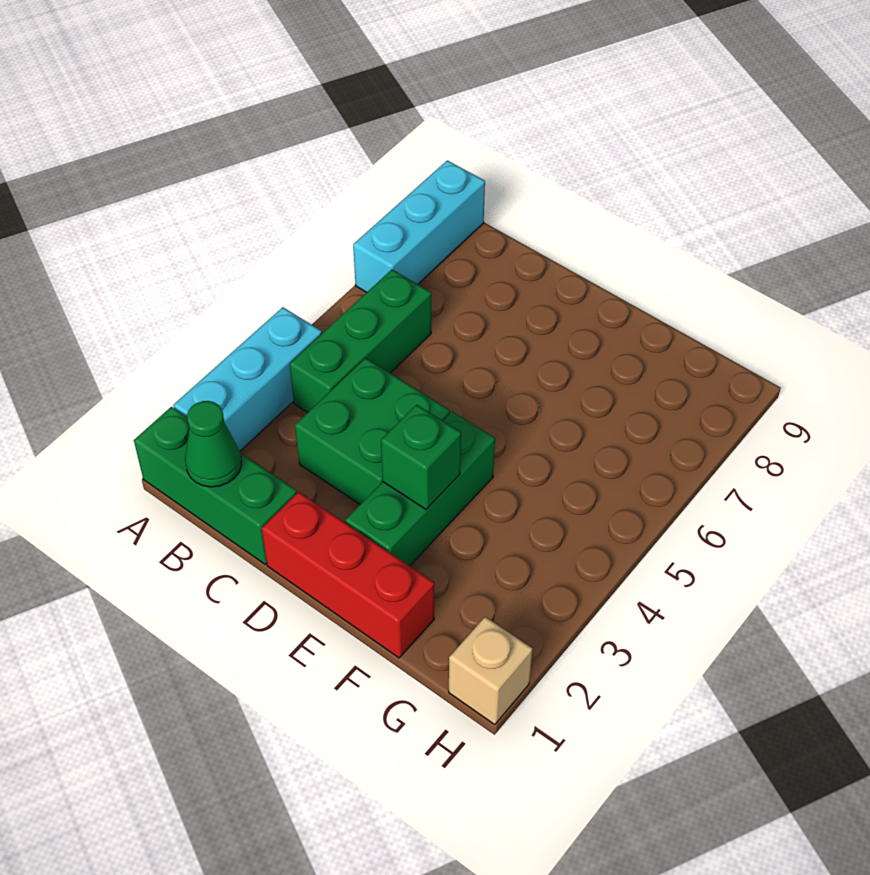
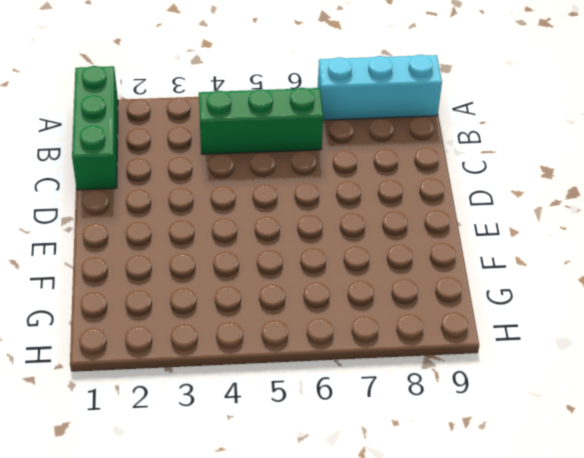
none -> cyan brick A2:A4 level 1
none -> green brick C3:D4 level 1

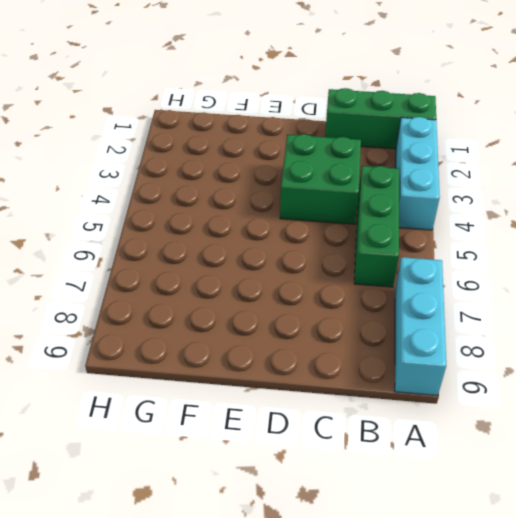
none -> red brick D1:F1 level 1
none -> green brick E2:E4 level 1

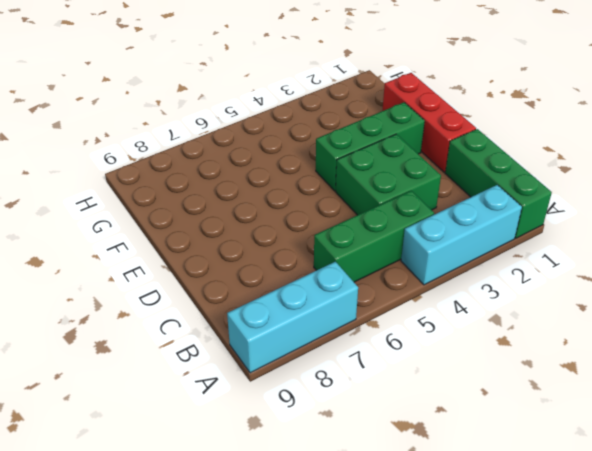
none -> tan brick H1 level 1
none -> green cone B1 level 2

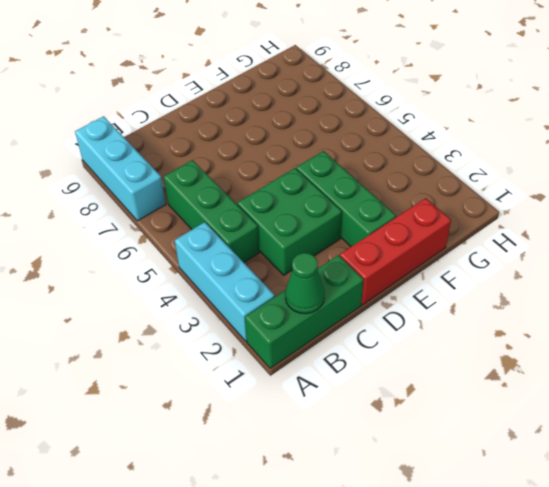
none -> tan brick H1 level 1
none -> green brick E3 level 2

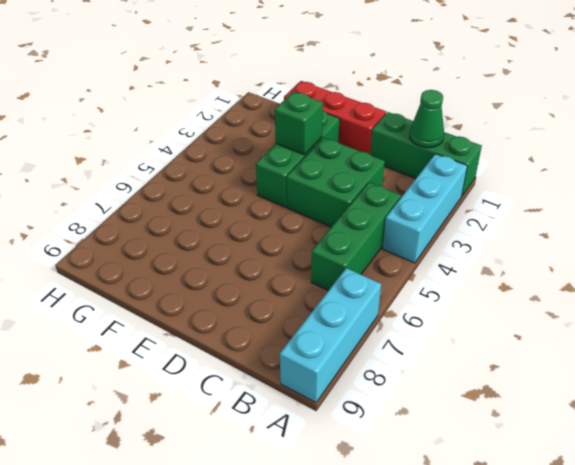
none -> tan brick H1 level 1

